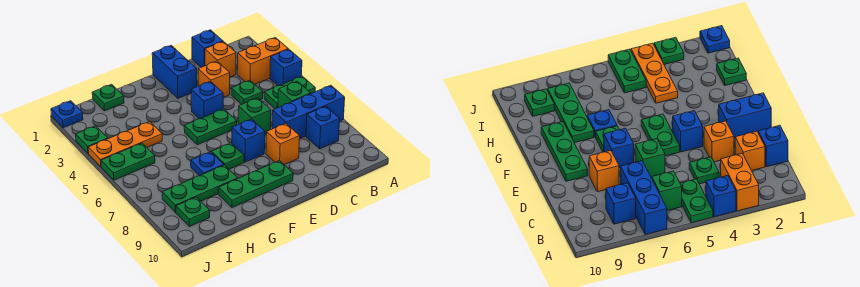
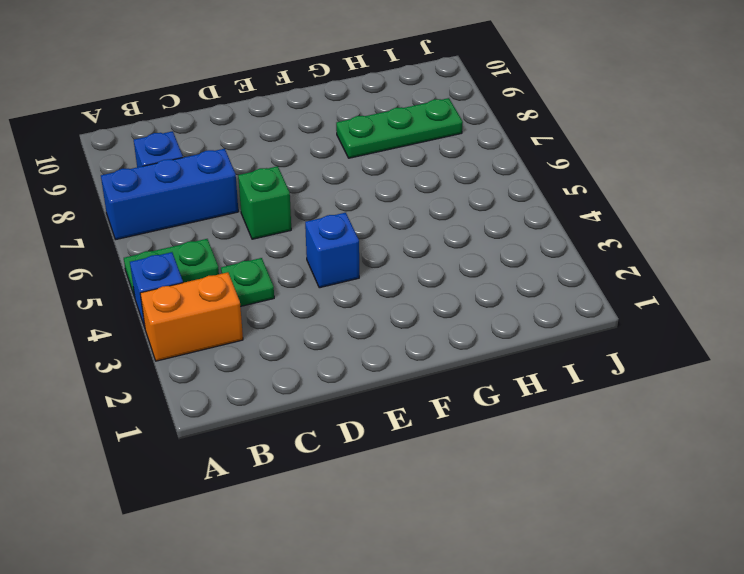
none -> green brick B6 level 1
none -> blue brick C1 level 1
none -> orange brick C2 level 1

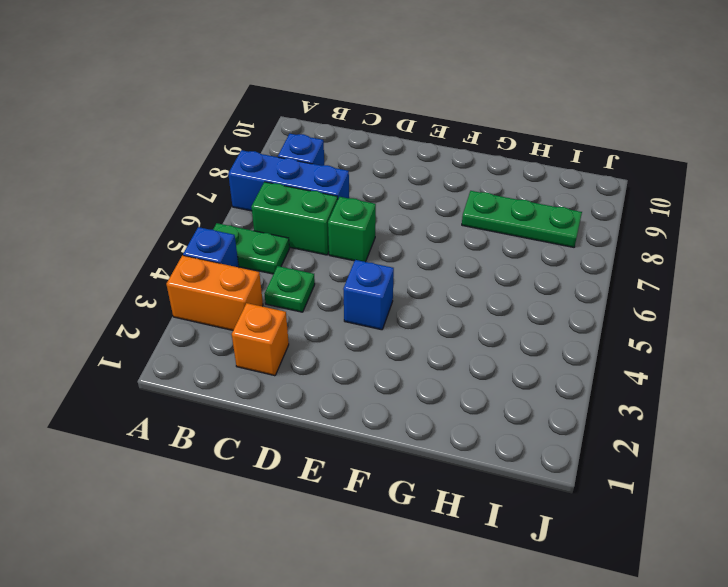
green brick B6:C6 level 1 -> green brick B6 level 1
none -> blue brick C1 level 1
none -> orange brick D3 level 1
none -> orange brick D8 level 1

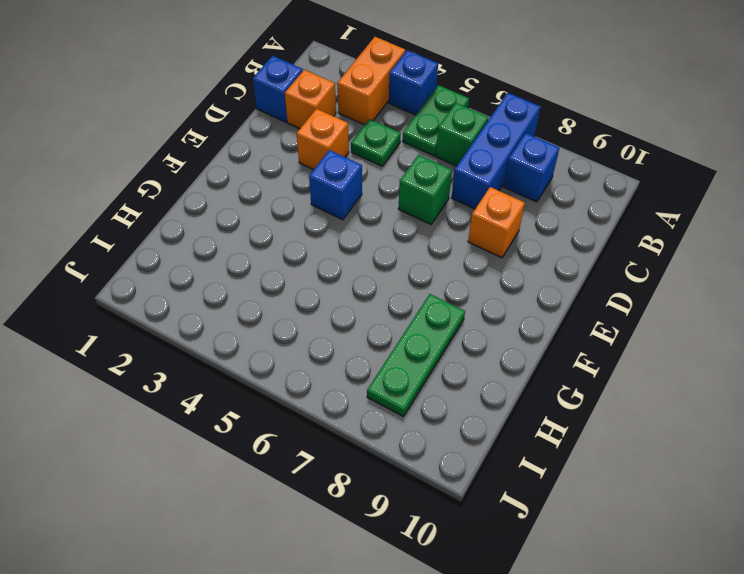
none -> blue brick E1:E2 level 1
none -> green plate E5:F5 level 1
none -> blue brick E7 level 1

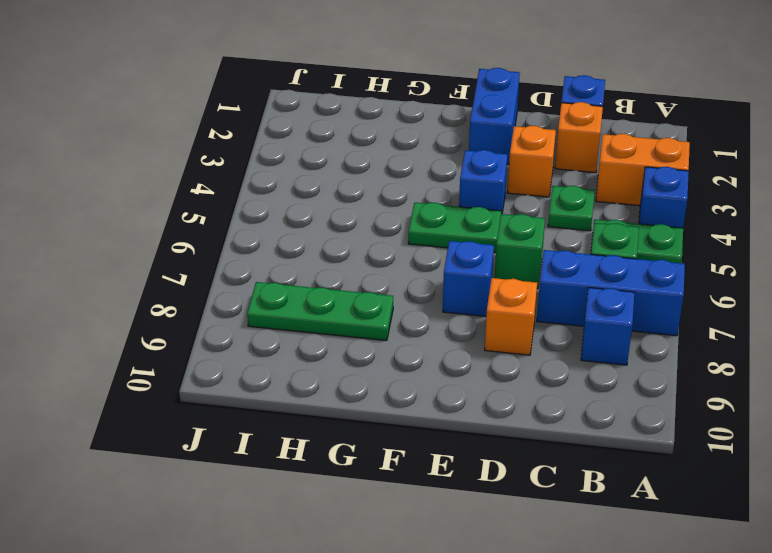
none -> green plate E9:G9 level 1
none -> green plate F7 level 1
none -> blue plate G7 level 1

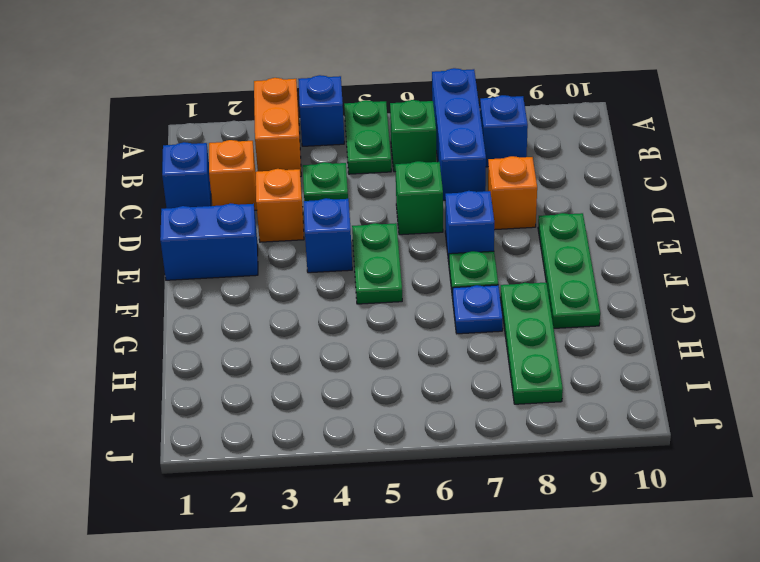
none -> green plate H1 level 1
none -> orange plate H4:J4 level 1
none -> green plate I5:J5 level 1

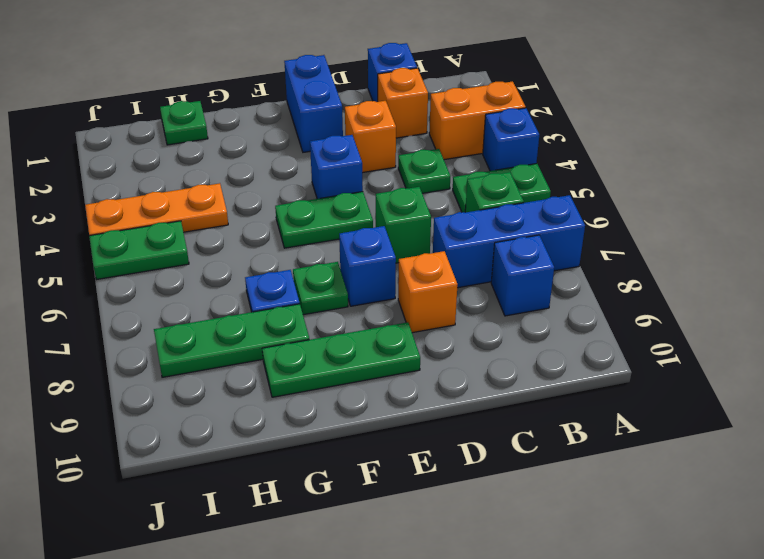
none -> green plate I9 level 1
none -> blue plate J1 level 1
none -> green plate J3 level 1

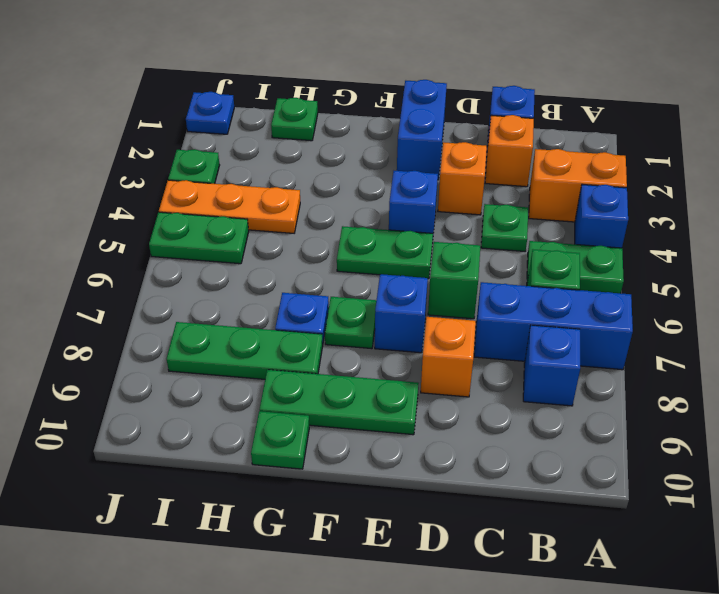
green plate G10 level 1 -> green plate I9 level 1

